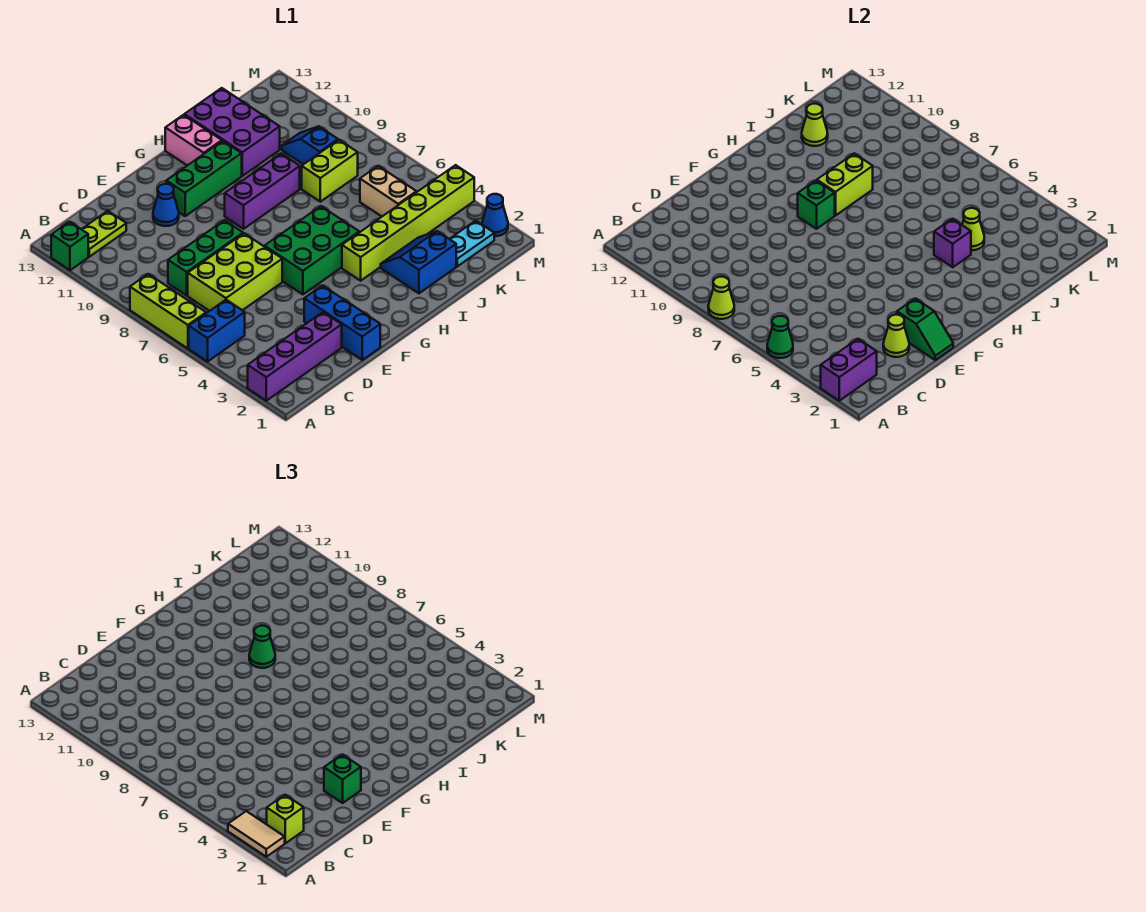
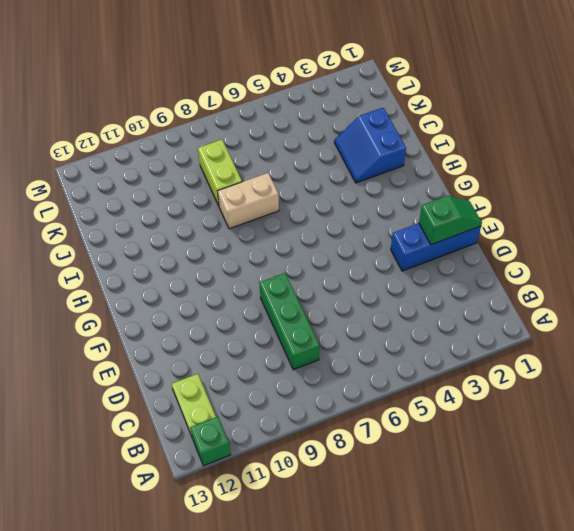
tan brick I7:I8 level 1 -> tan brick K5:K6 level 1
none -> purple brick A2:D2 level 1
none -> blue brick A5:B5 level 1
none -> lime brick A6:A8 level 1
none -> lime brick C6:E7 level 1

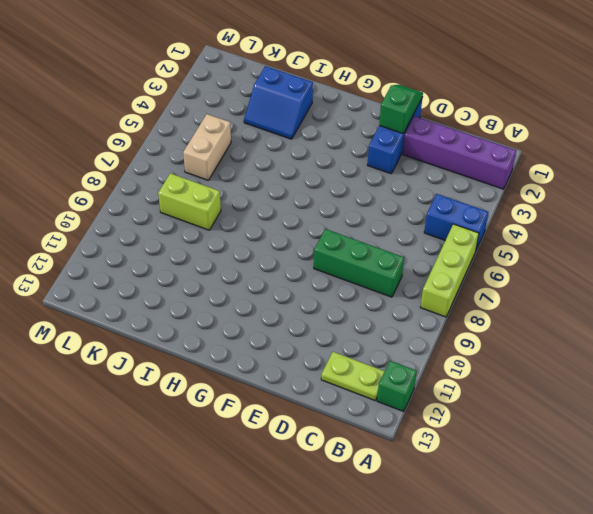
none -> lime brick C6:E7 level 1
none -> blue cone E11 level 1
none -> green brick F5:H6 level 1
none -> green brick F11:H11 level 1

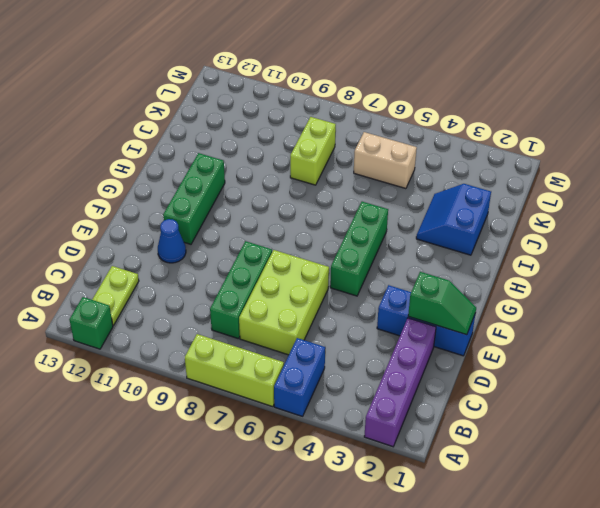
green brick F5:H5 level 1 -> green brick F5:H6 level 1
none -> purple brick G9:I9 level 1
none -> lime brick H4:M4 level 1
none -> pink brick H12:H13 level 1
none -> purple brick I11:J13 level 1

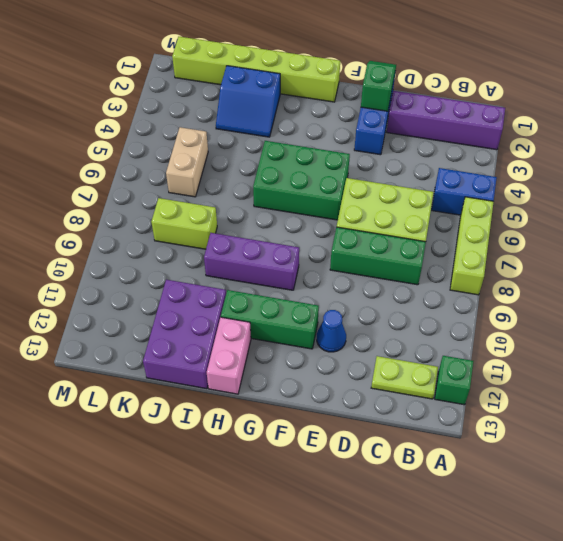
lime brick G1:L1 level 1 -> lime brick H4:M4 level 1
none -> cyan plate K2:L2 level 1
none -> blue slope K9:K10 level 1 top 9
none -> blue cone M2 level 1
none -> purple brick A2:B2 level 2

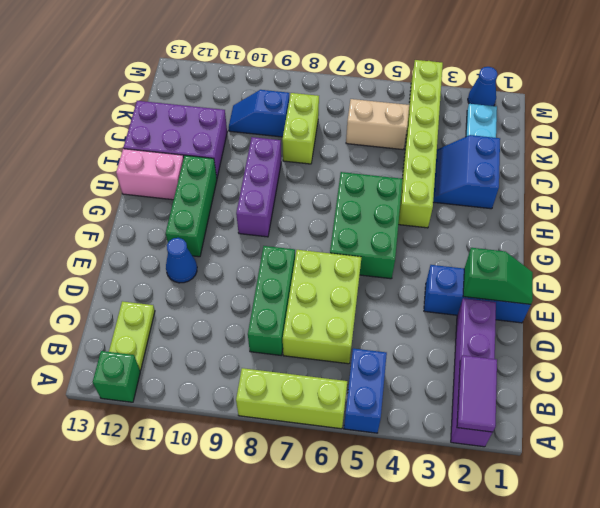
purple tile A2:B2 level 2 -> purple brick A2:B2 level 2
none -> green cone A5 level 2
none -> lime cone A8 level 2
none -> lime cone D2 level 2
none -> green brick G9 level 2

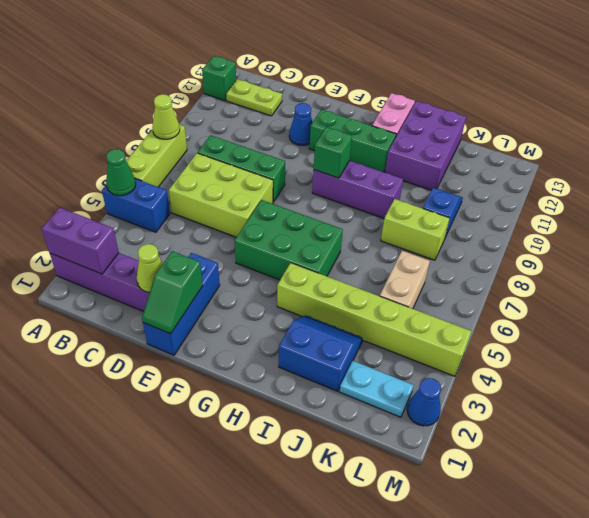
none -> lime brick H9:I9 level 2
none -> purple brick I4 level 2
none -> lime cone J4 level 2
none -> lime cone J12 level 2

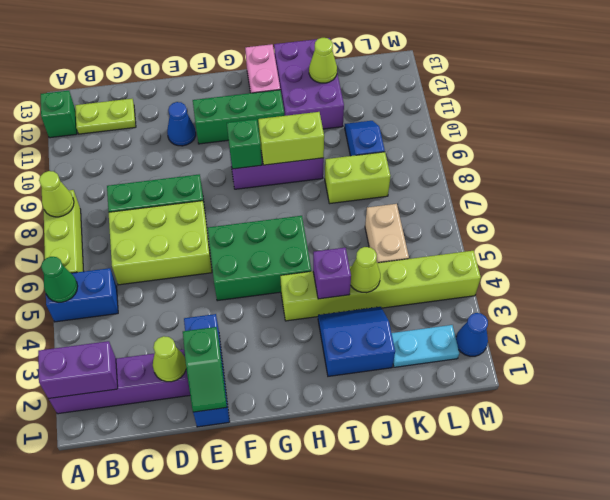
none -> tan tile A2:A3 level 3
none -> lime brick B2 level 3
none -> green brick E2 level 3
none -> green cone H9 level 3

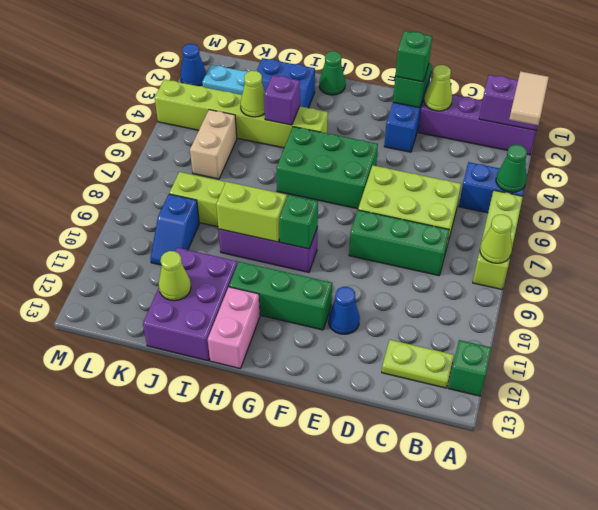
green cone H1 level 1 -> green cone H9 level 3
none -> lime brick B2 level 3

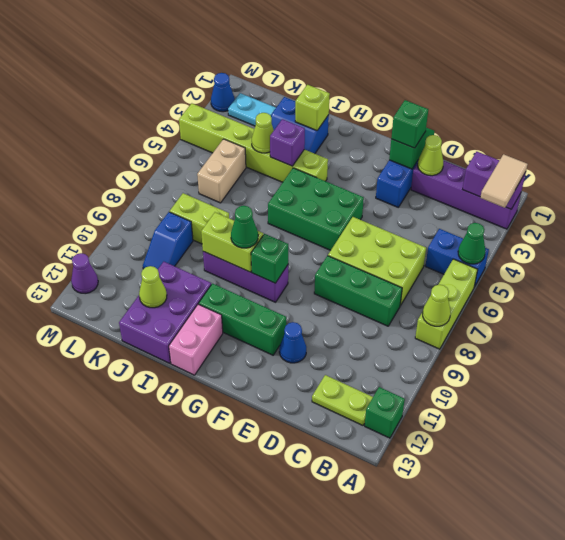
lime brick I2 level 2 -> lime brick B2 level 3
purple cone M12 level 1 -> none

